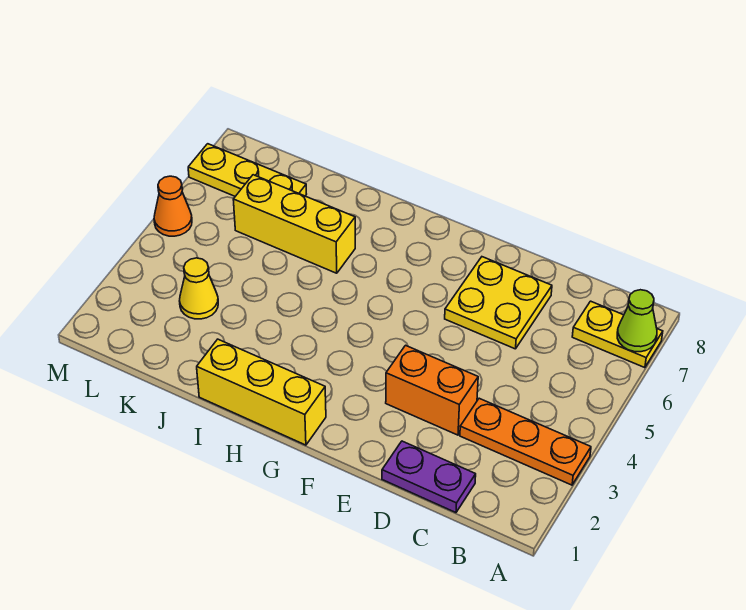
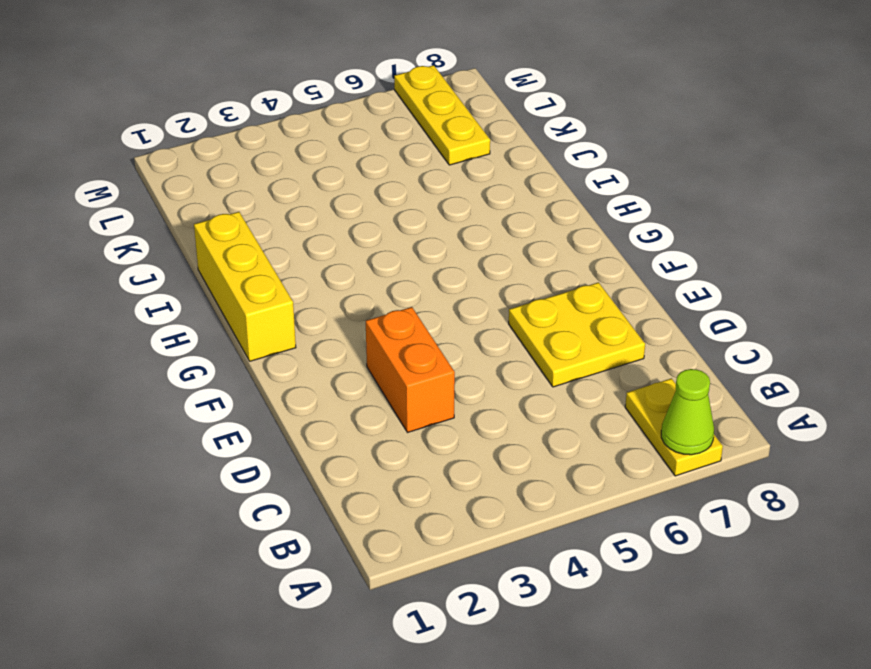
none -> orange plate A3:C3 level 1
none -> purple plate C1:D1 level 1

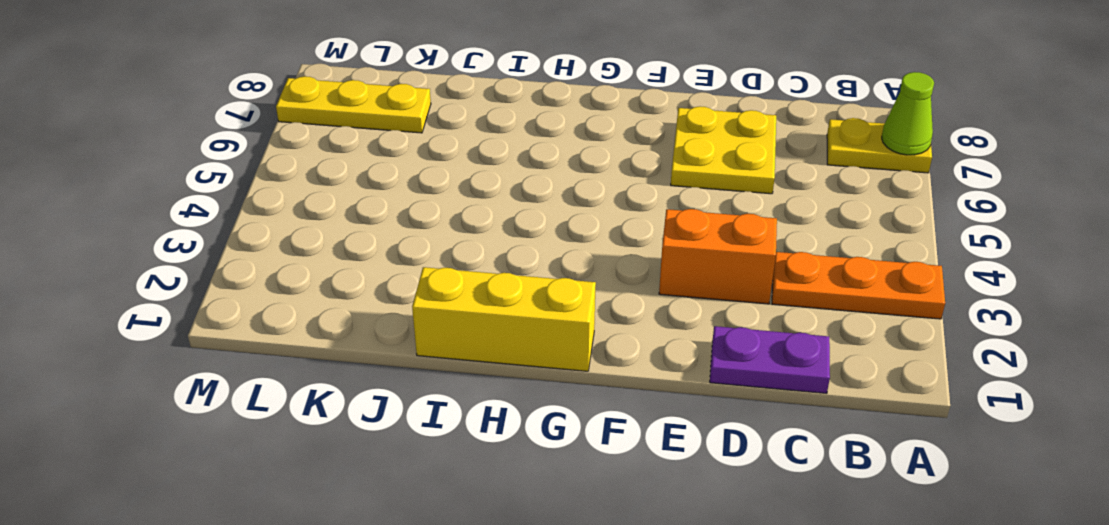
none -> yellow brick I6:K6 level 1
none -> yellow cone K3 level 1

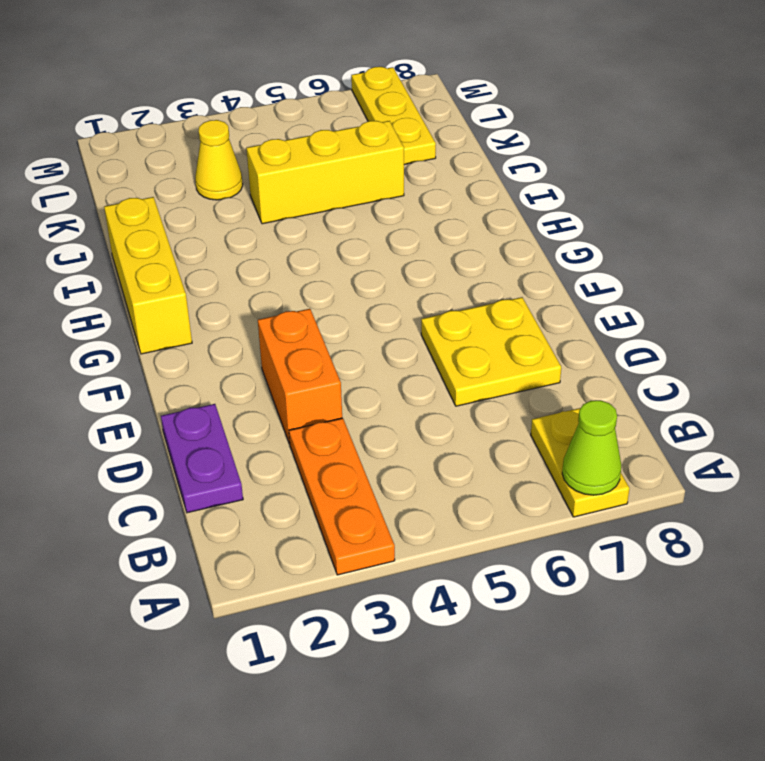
yellow brick J4:J6 level 1 -> yellow brick I6:K6 level 1
none -> orange cone M5 level 1

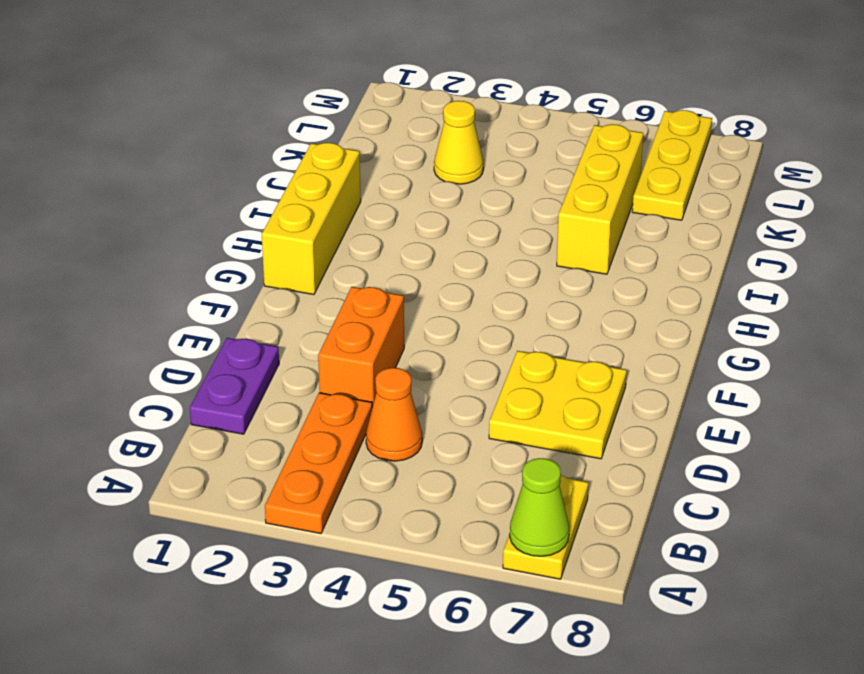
orange cone C4 level 1 -> orange cone M5 level 1

